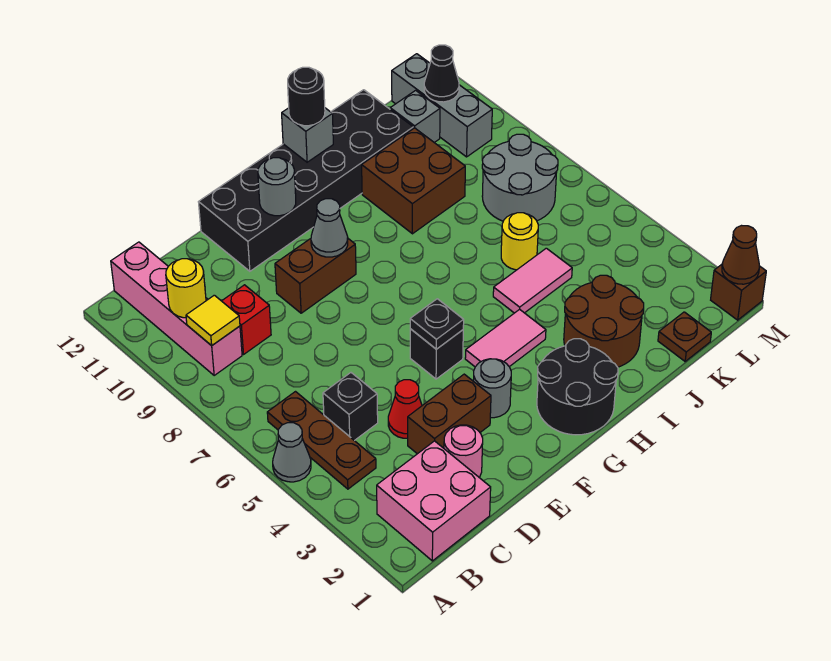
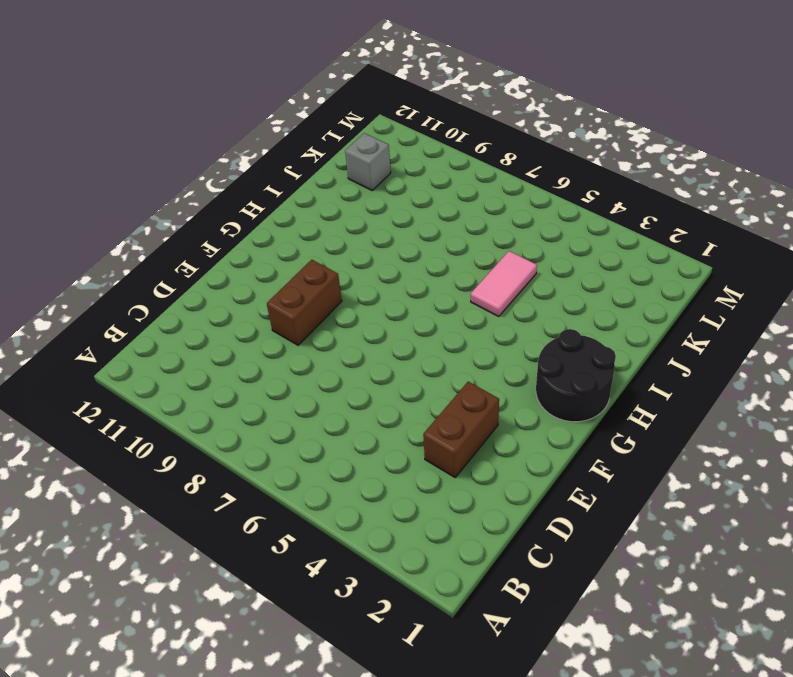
none -> grey cone A5 level 1
none -> pink brick B1:C2 level 1
none -> brown plate B4:B6 level 1
none -> pink brick B9:B12 level 1

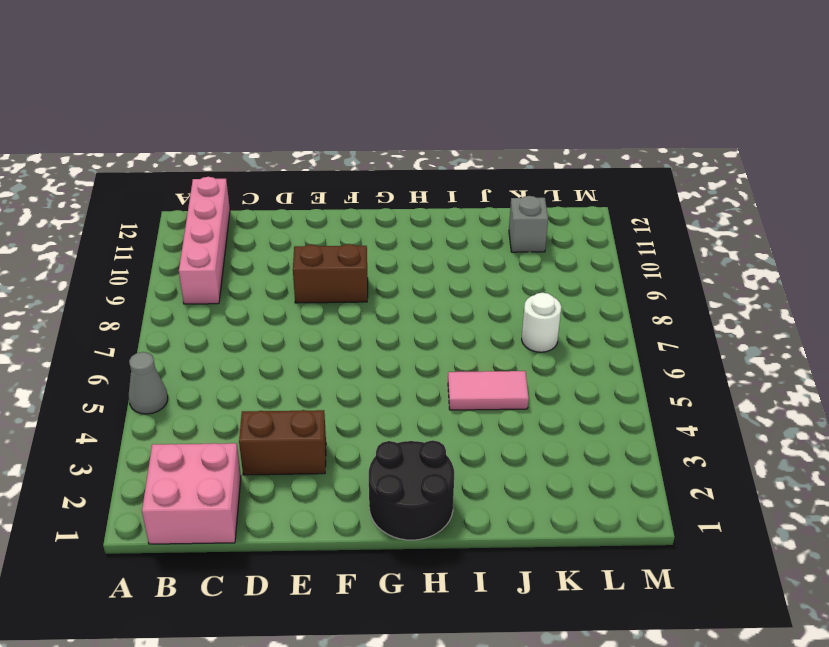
white round brick K7 level 1 -> grey round brick K7:L8 level 1
none -> brown plate B4:B6 level 1
none -> black brick C5 level 1
none -> red brick C9 level 1
none -> pink round brick D2 level 1

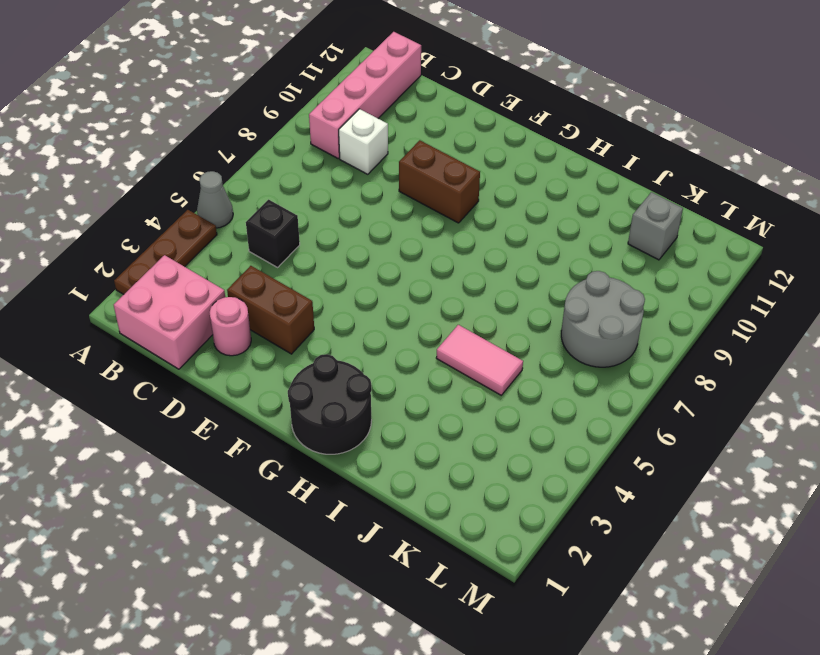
brown plate A2:A4 level 1 -> brown plate B4:B6 level 1
white brick C9 level 1 -> red brick C9 level 1
none -> red cone D4 level 1
none -> black brick E11:J12 level 1
none -> grey round brick F3 level 1
none -> black brick F5 level 1

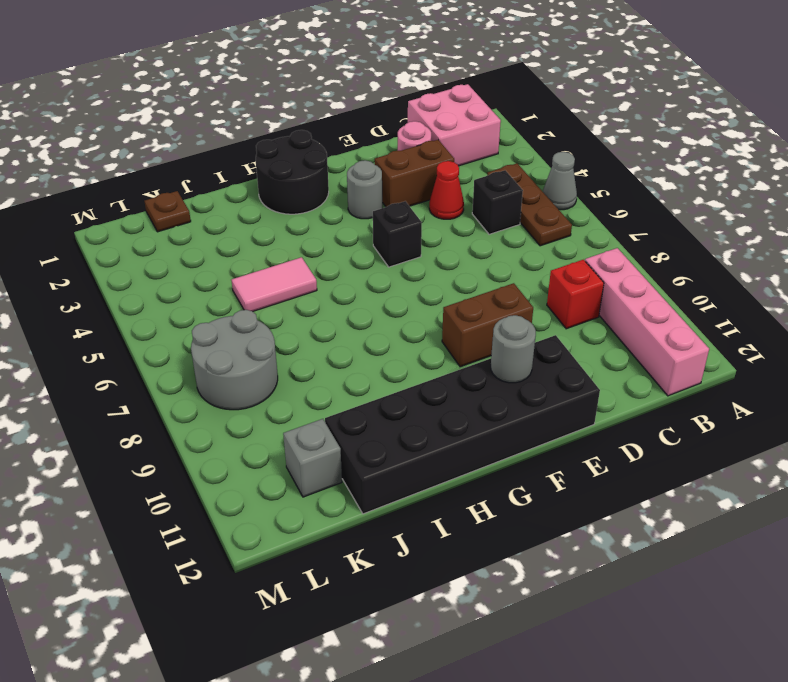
none -> pink tile G4:H4 level 1
none -> brown round brick I2:J3 level 1
none -> brown brick I9:J10 level 1
none -> yellow round brick J6 level 1

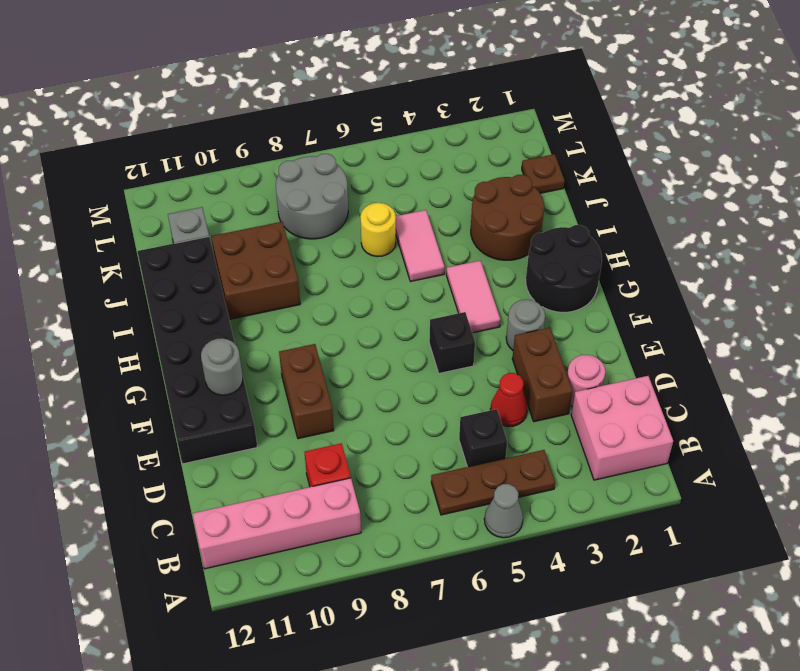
none -> grey brick L10:L12 level 1
none -> brown brick M1 level 1
none -> yellow tile B9 level 2
none -> yellow round brick B10 level 2

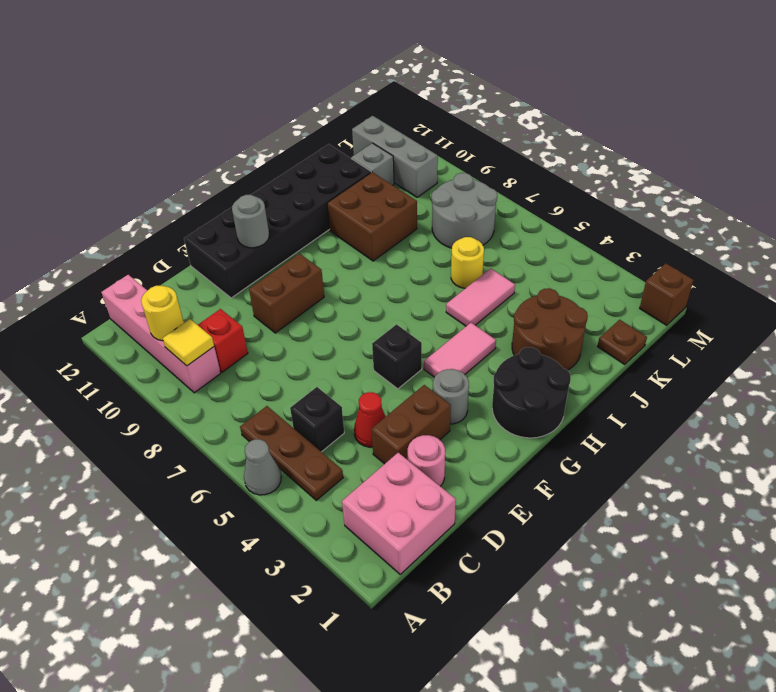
none -> black plate F5 level 2
none -> grey cone F9 level 2
none -> grey brick H12 level 2
none -> black cone L11 level 2

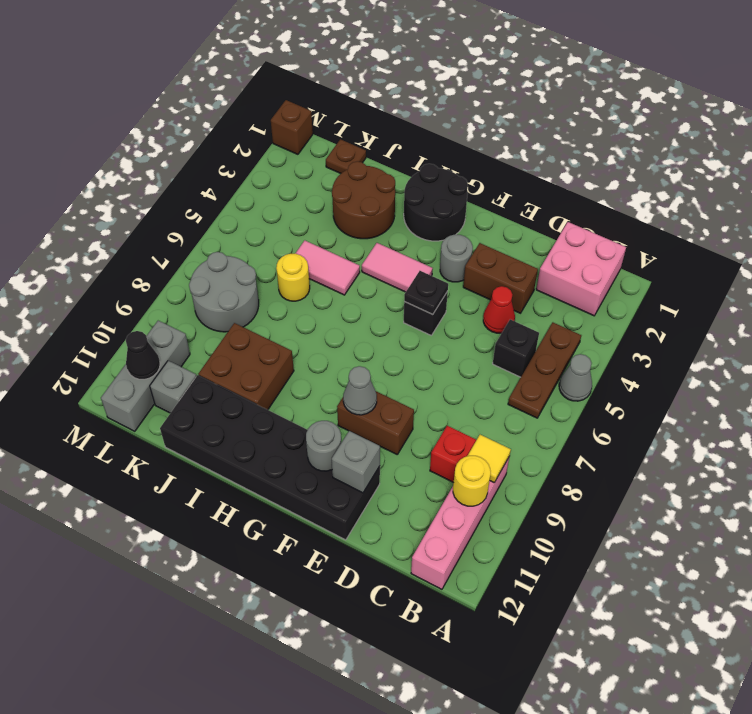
grey brick E11 level 2 -> grey brick H12 level 2
none -> pink round brick D2 level 1
none -> brown cone M1 level 2
none -> black round brick H12 level 3

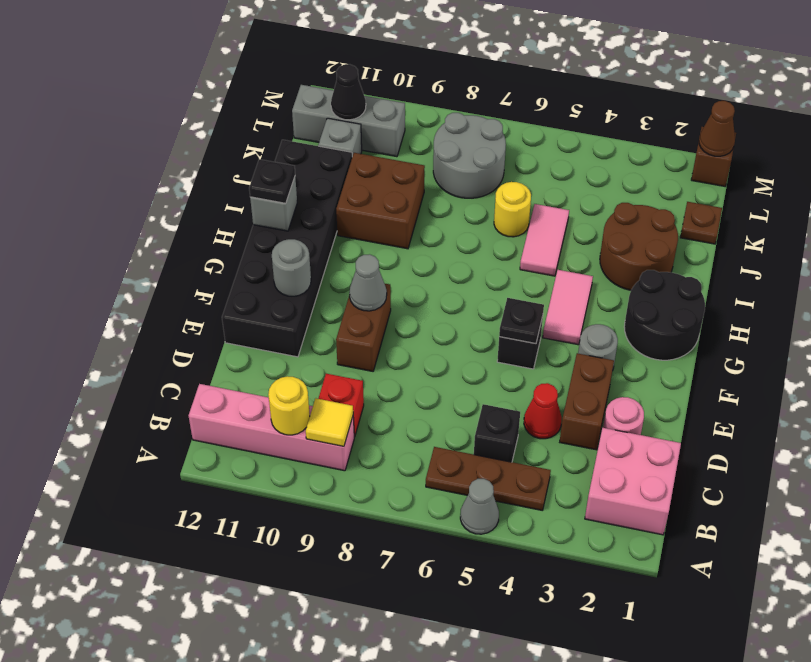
black plate H12 level 3 -> black round brick H12 level 3

